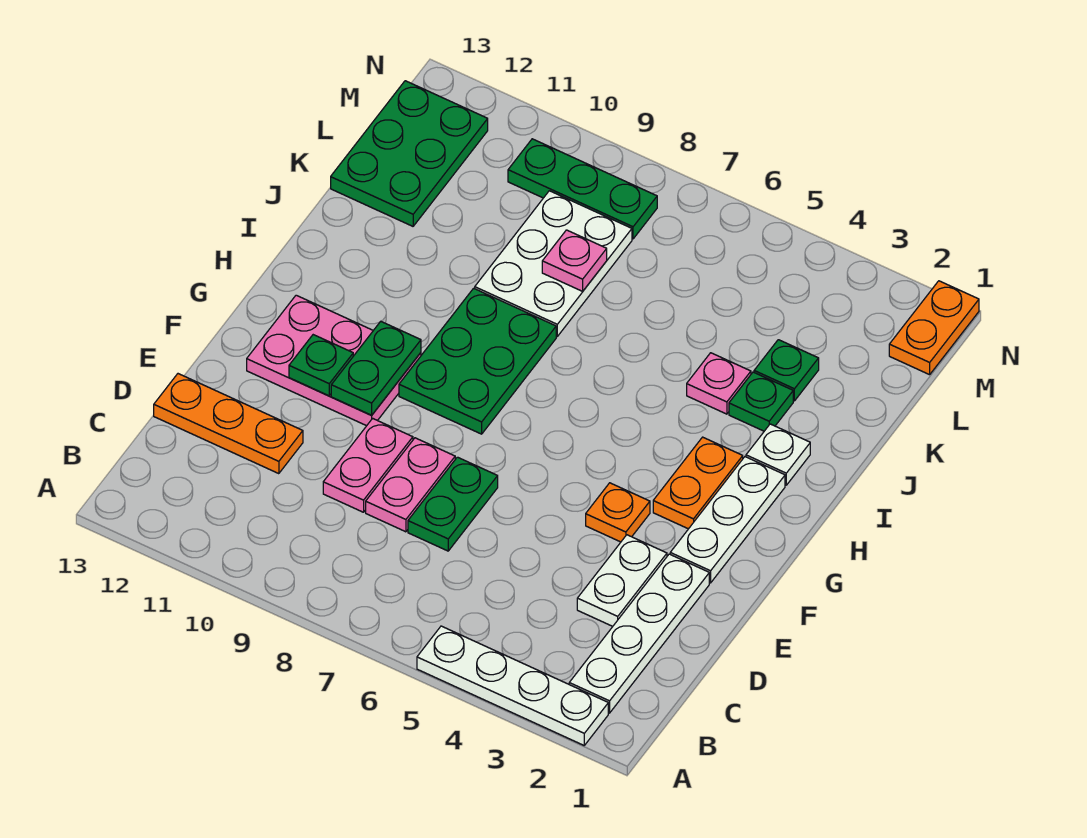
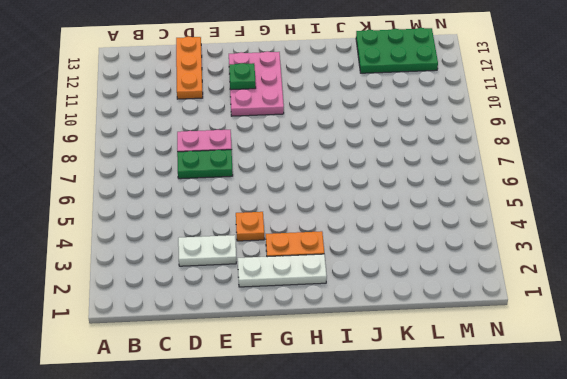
none -> white plate A2:A5 level 1
none -> white plate B2:E2 level 1
none -> pink plate D9:E9 level 1

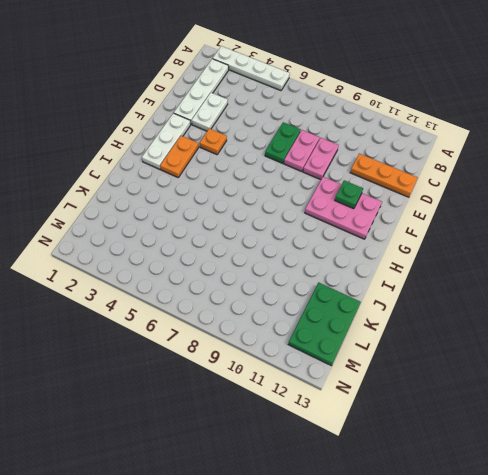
none -> green plate G8:I9 level 1
none -> white plate I2 level 1
none -> green plate J3 level 1

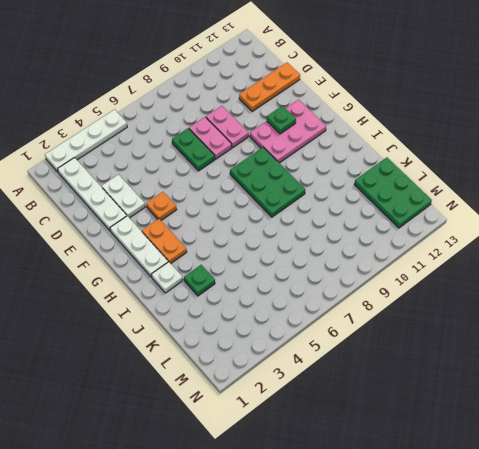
none -> pink plate J4 level 1
none -> white plate J8:L9 level 1
none -> green plate K3 level 1

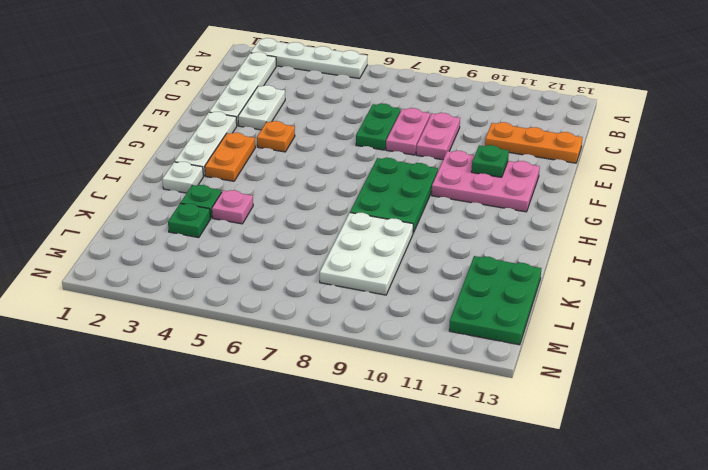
none -> orange plate M1:N1 level 1
none -> green plate M8:M10 level 1
none -> green plate F10:G10 level 2

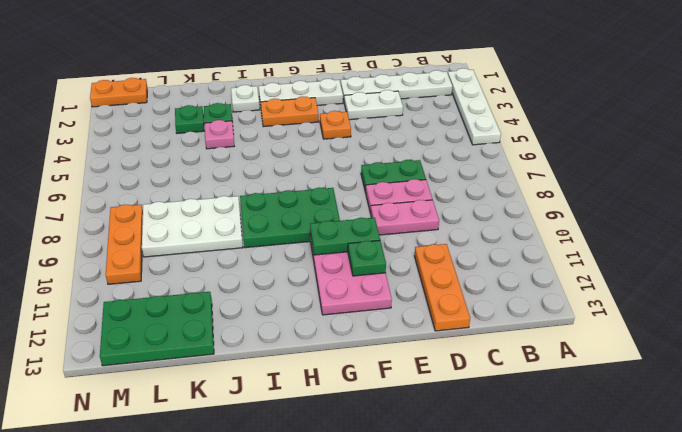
orange plate M8:M10 level 1 -> green plate M8:M10 level 1
none -> pink plate K8 level 2

